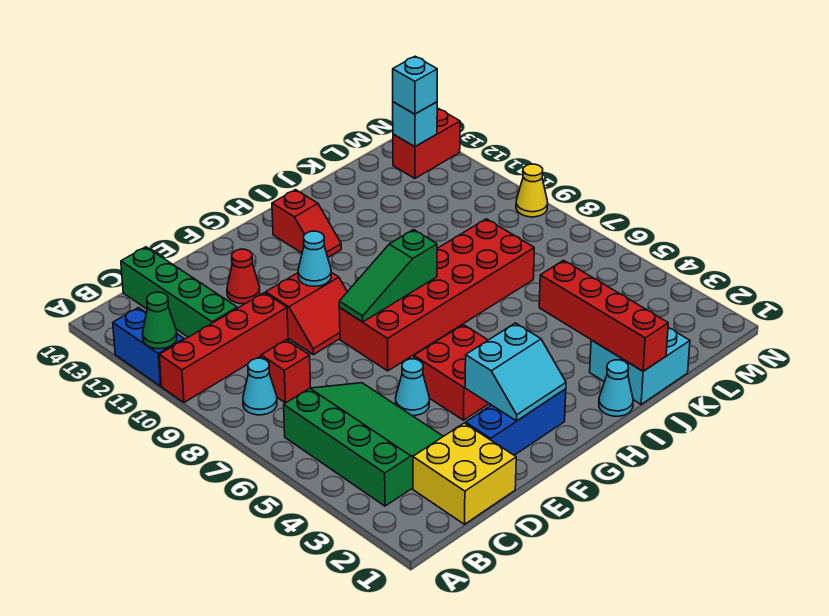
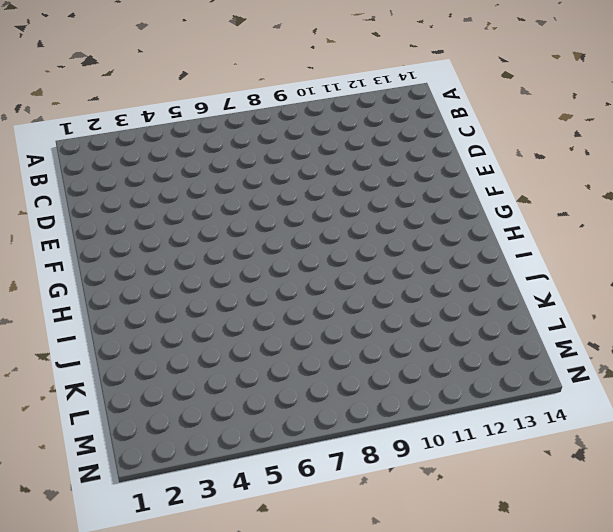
none -> red brick A10:D10 level 1
none -> blue brick A11:A12 level 1
none -> green slope B3:D6 level 1 top B

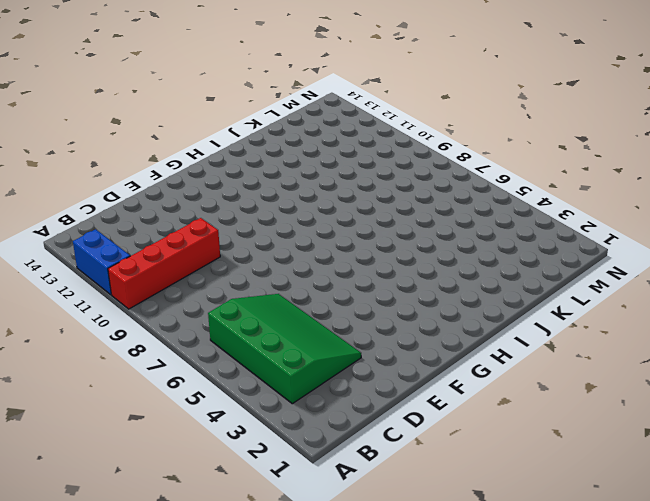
none -> cyan cone B8 level 1
none -> yellow brick C1:D2 level 1
none -> red brick C8 level 1

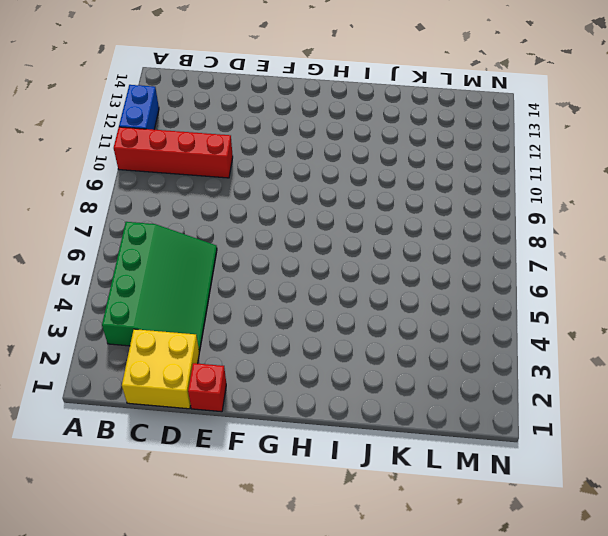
red brick E1 level 1 -> red brick C8 level 1
none -> cyan cone B8 level 1
none -> green brick C11:C14 level 1
none -> blue brick E2:G2 level 1

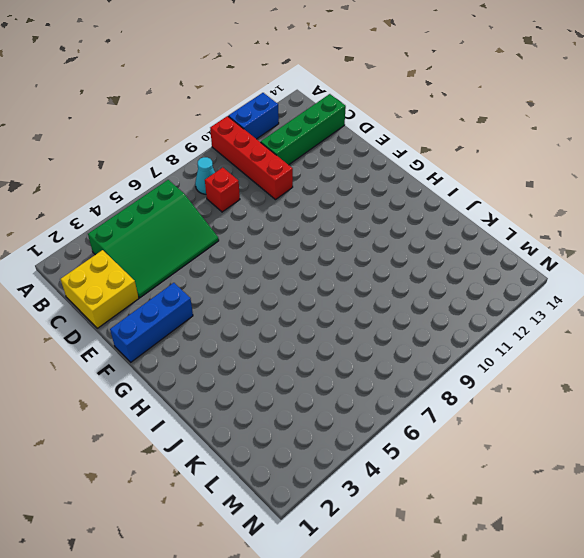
blue brick F1:F3 level 1 -> blue brick E2:G2 level 1
none -> cyan cone E5 level 1
none -> red slope E9:F10 level 1 top 10
none -> red cone E12 level 1

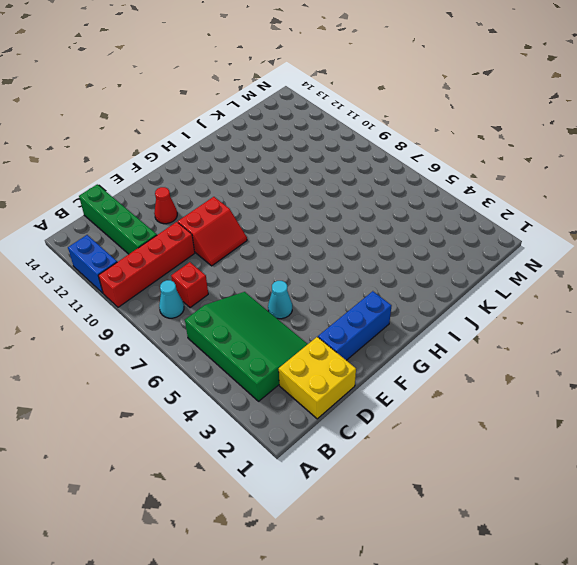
none -> red brick F4:G5 level 1
none -> red brick F7:K8 level 1
none -> red slope H12:H13 level 1 top 13

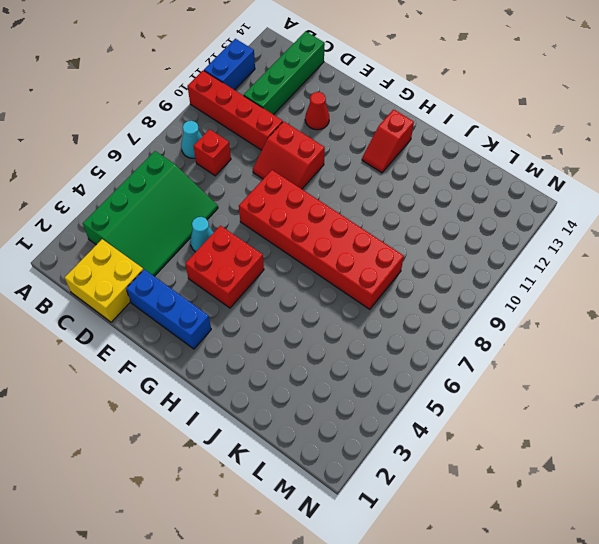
none -> cyan cone I1 level 1
none -> cyan brick J1:K2 level 1
none -> red brick M13:N13 level 1

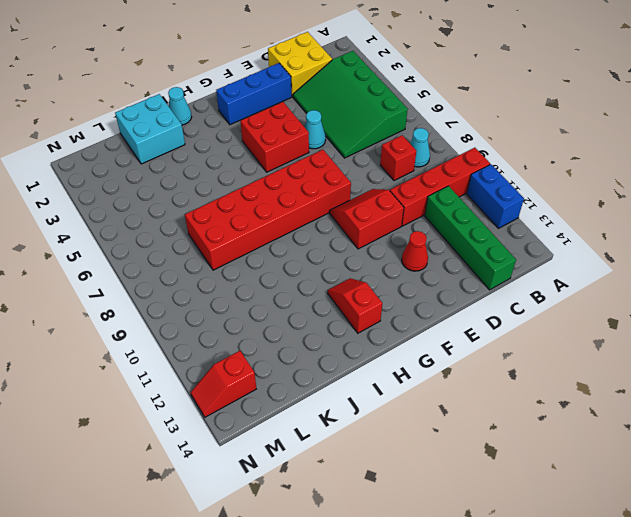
red slope M13:N13 level 1 top M -> red brick M13:N13 level 1
none -> yellow cone N9 level 1
none -> green cone A11 level 2
none -> cyan slope F2:G3 level 2 top 3

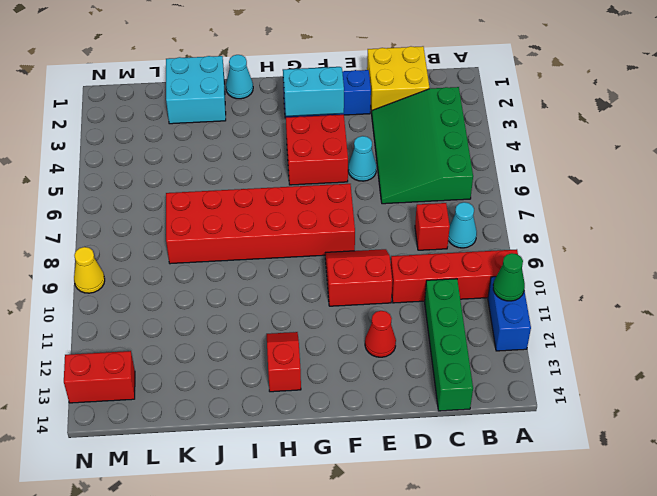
none -> green slope F8:H8 level 2 top H
none -> cyan cone F10 level 2
none -> red brick J1:J4 level 2

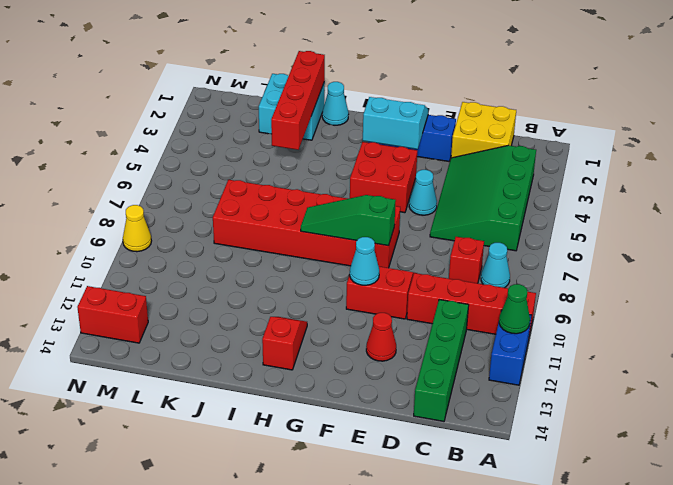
green slope F8:H8 level 2 top F -> green slope F8:H8 level 2 top H
none -> cyan brick M13 level 2
none -> cyan brick M13 level 3

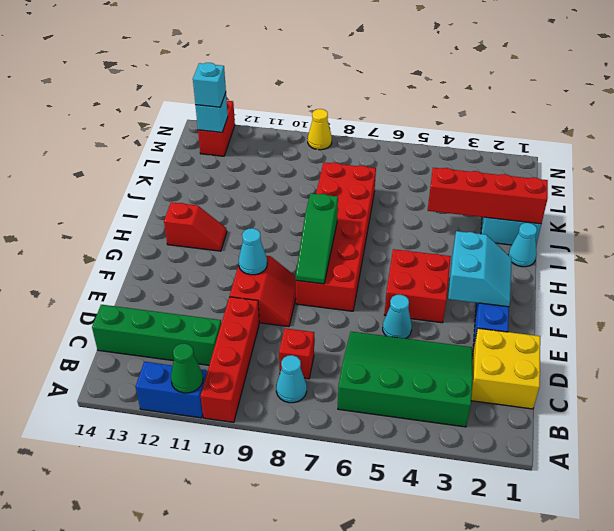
none -> red cone E12 level 1

